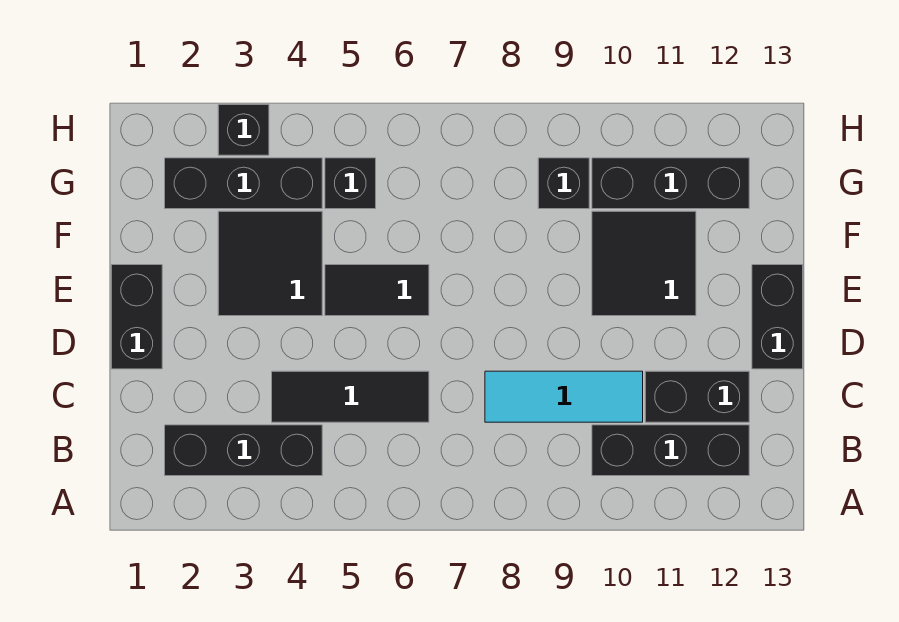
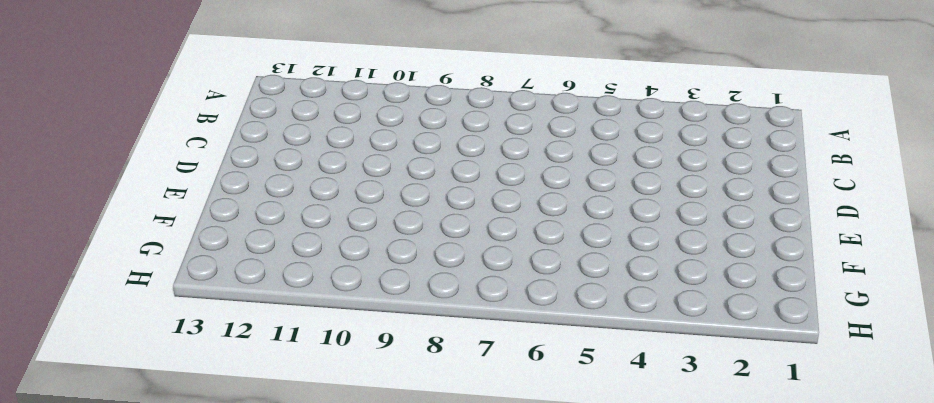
none -> black brick B2:B4 level 1
none -> black brick B10:B12 level 1
none -> black tile C4:C6 level 1

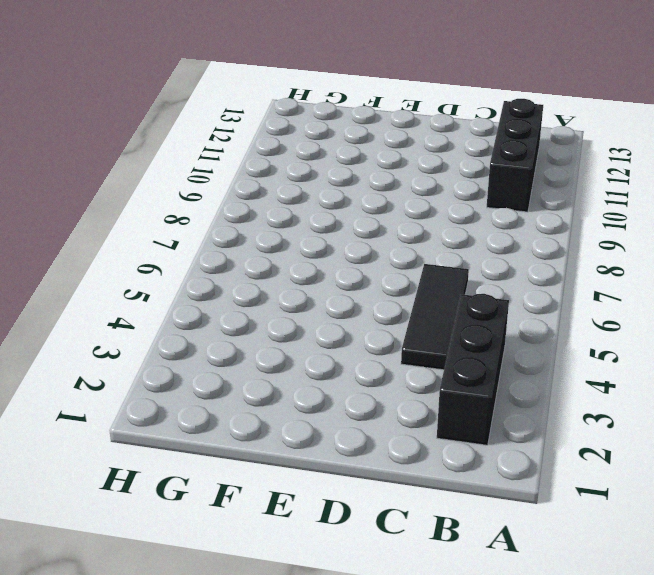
none -> cyan tile C8:C10 level 1
none -> black brick C11:C12 level 1
none -> black brick D1:E1 level 1

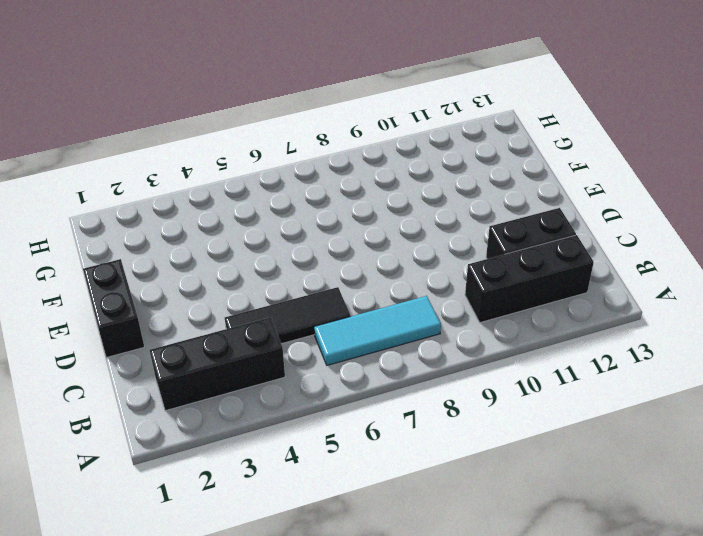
cyan tile B6:B8 level 1 -> cyan tile C8:C10 level 1
none -> black brick D13:E13 level 1
none -> black tile E3:F4 level 1
none -> black tile E5:E6 level 1

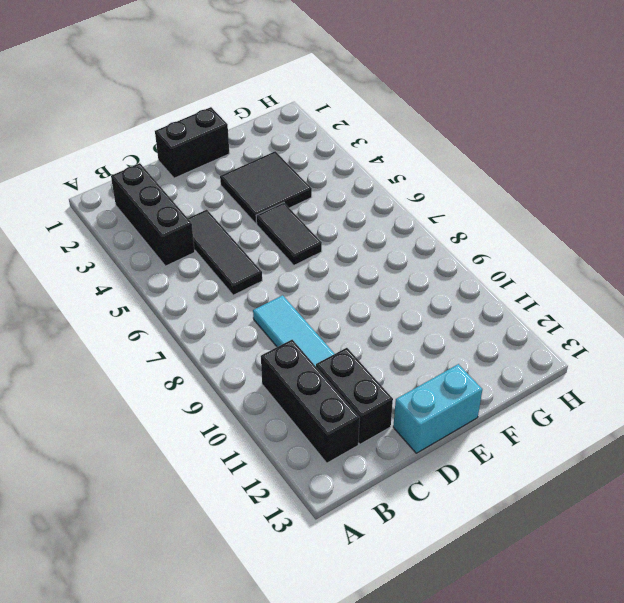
cyan brick D13:E13 level 1 -> black brick D13:E13 level 1
none -> black tile E10:F11 level 1
none -> black brick G2:G4 level 1
none -> black brick G5 level 1

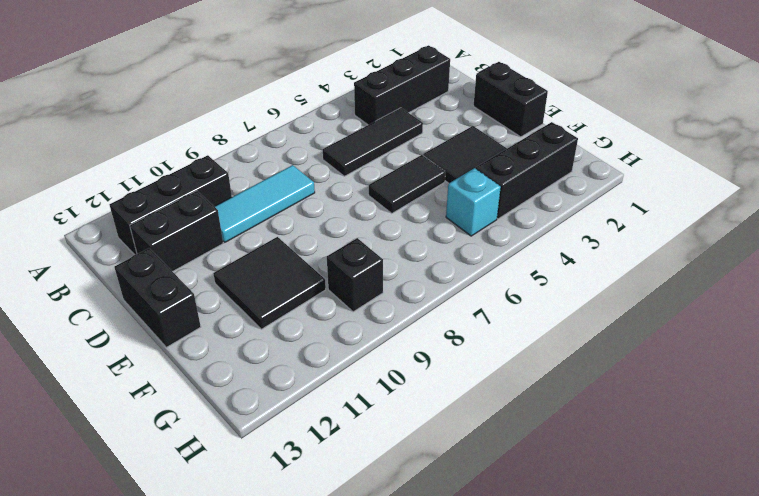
cyan brick G5 level 1 -> black brick G5 level 1
none -> black brick G10:G12 level 1
none -> black brick H3 level 1

